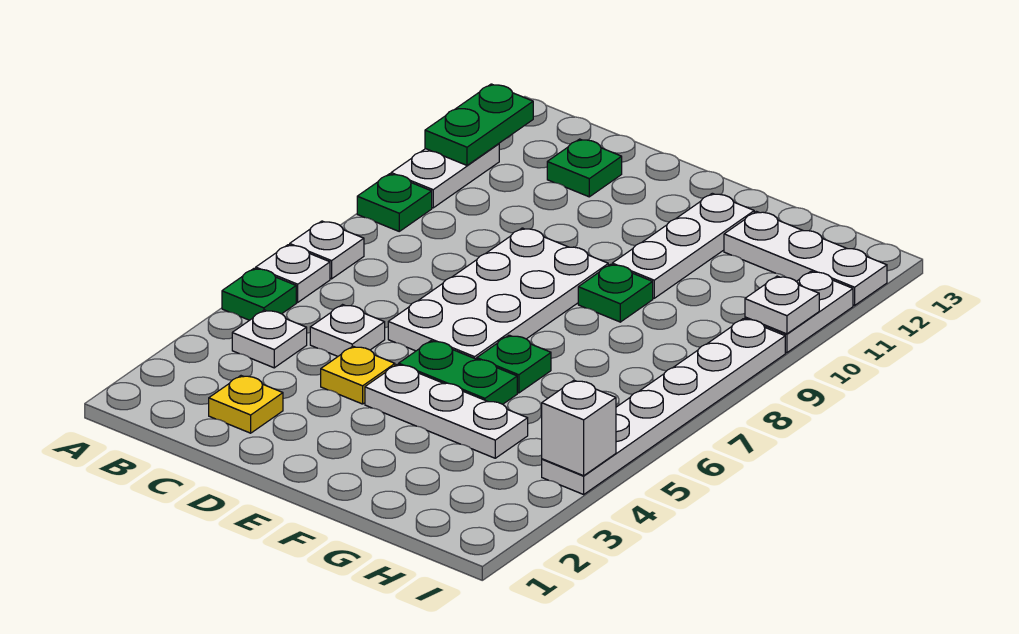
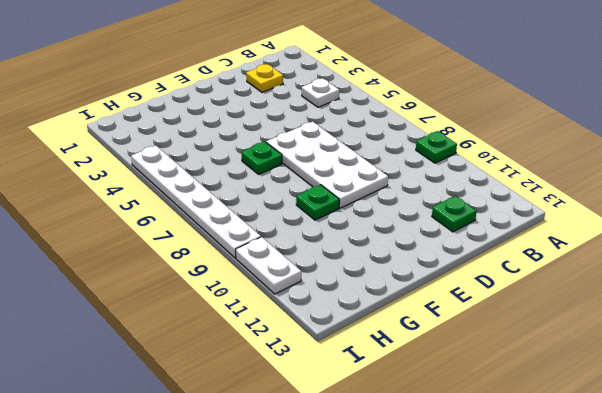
none -> green plate A5 level 1
none -> white plate A6 level 1
none -> white plate A7 level 1

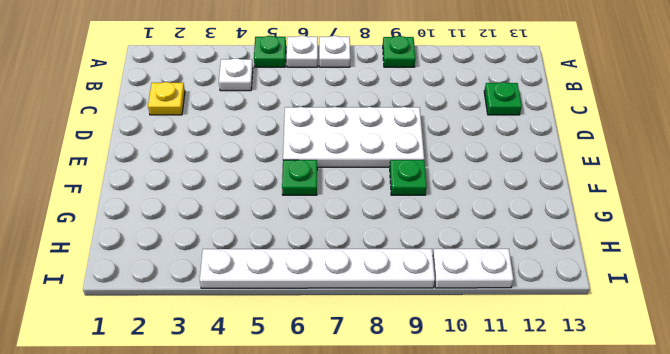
none -> white plate A10:A11 level 1
none -> white plate C5 level 1
none -> yellow plate D4 level 1

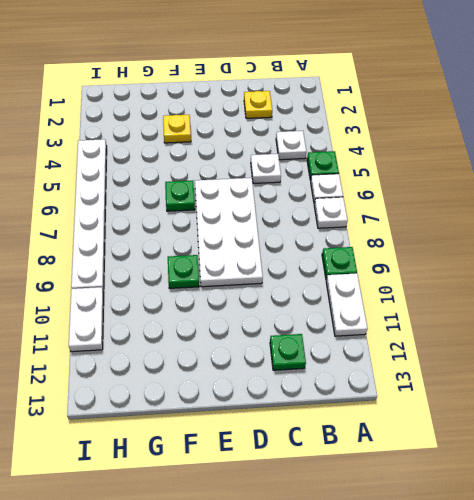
yellow plate F3 level 1 -> yellow plate D4 level 1
none -> white plate E4:G4 level 1
none -> green plate E5:F5 level 1
none -> white plate F10:F12 level 1

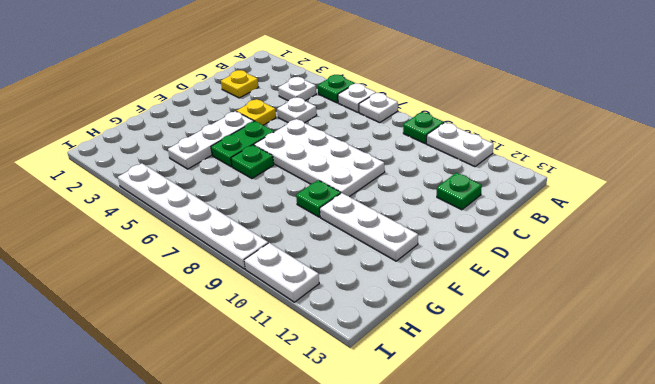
none -> white plate G12:I12 level 1
none -> green plate A11:A12 level 2
none -> white brick I4 level 2

